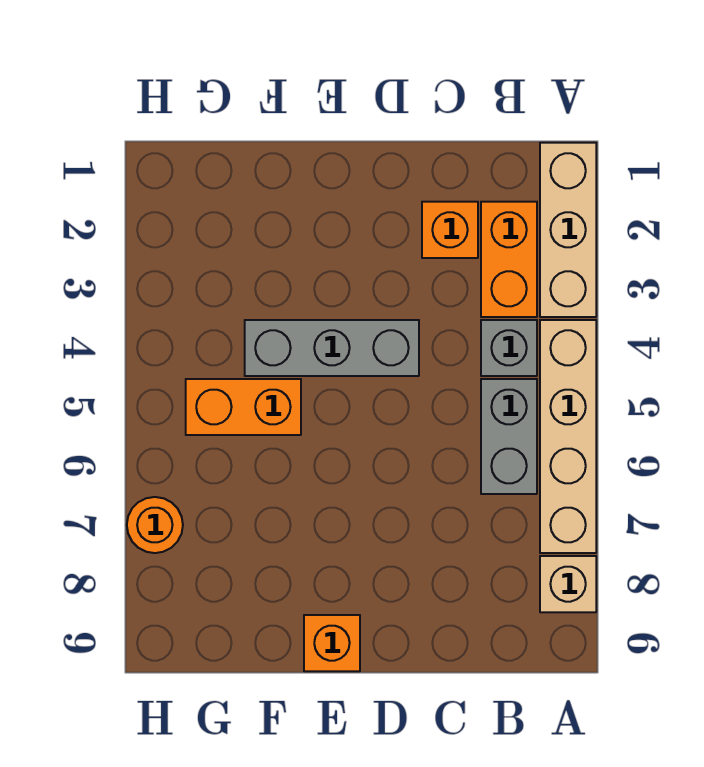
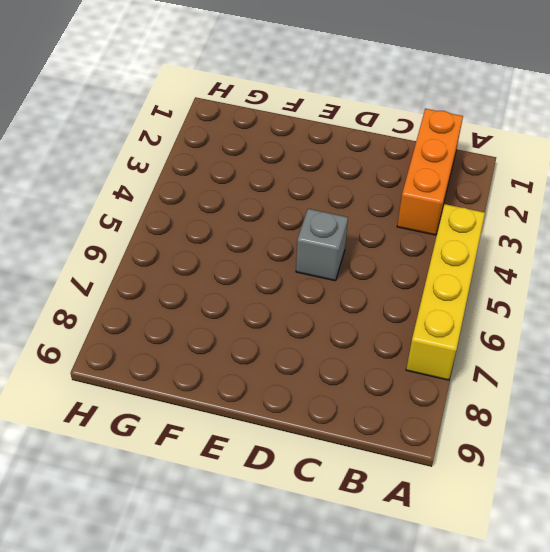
yellow brick A4:A7 level 1 -> tan brick A4:A7 level 1
orange brick B1:B3 level 1 -> orange brick B2:B3 level 1
grey brick D5 level 1 -> grey brick B4 level 1
none -> tan brick A1:A3 level 1
none -> tan brick A8 level 1

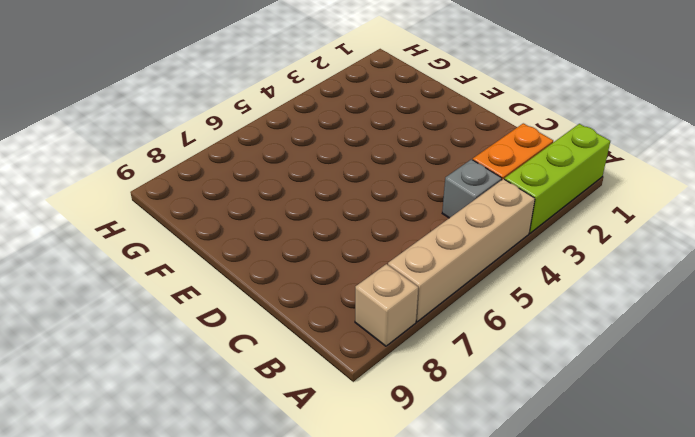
lime brick A1:A3 level 1 -> tan brick A1:A3 level 1
none -> grey brick B5:B6 level 1
none -> orange brick C2 level 1

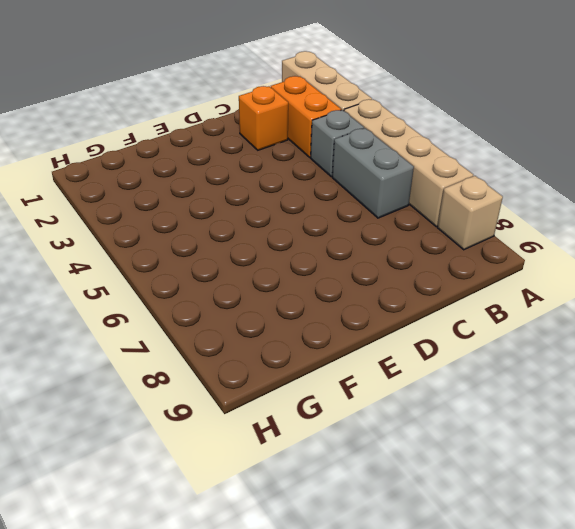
none -> grey brick D4:F4 level 1
none -> orange brick E9 level 1

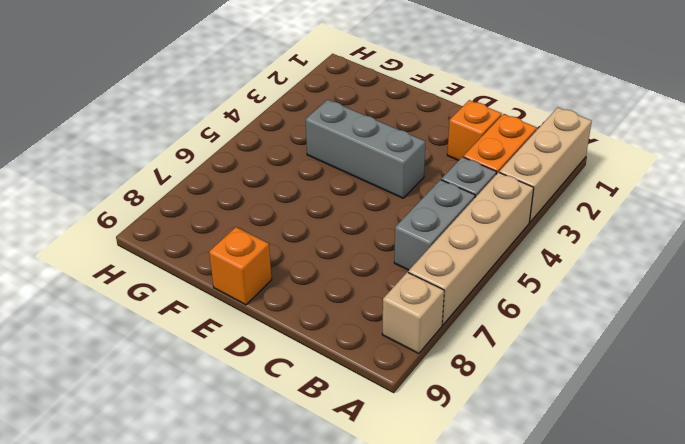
none -> orange brick F5:G5 level 1
none -> orange round brick H7 level 1

